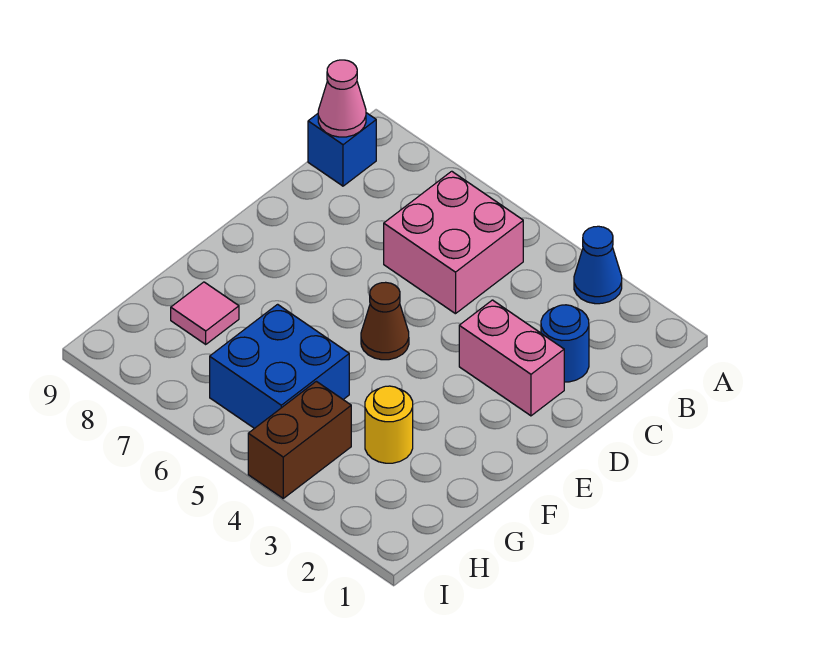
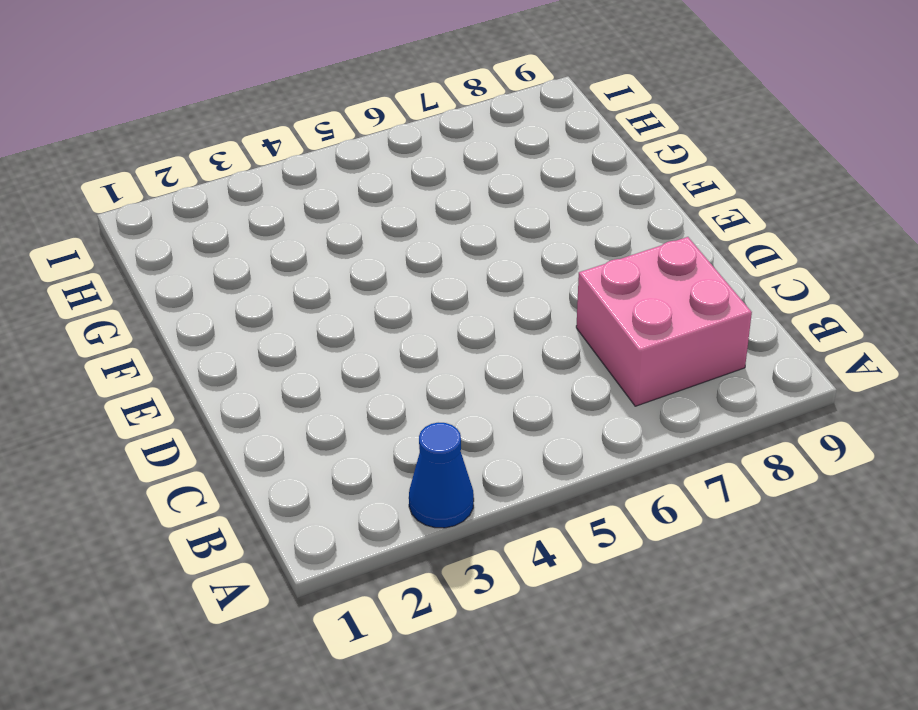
pink brick B7:C8 level 1 -> pink brick B5:C6 level 1
none -> blue brick B9 level 1
none -> blue round brick C2 level 1

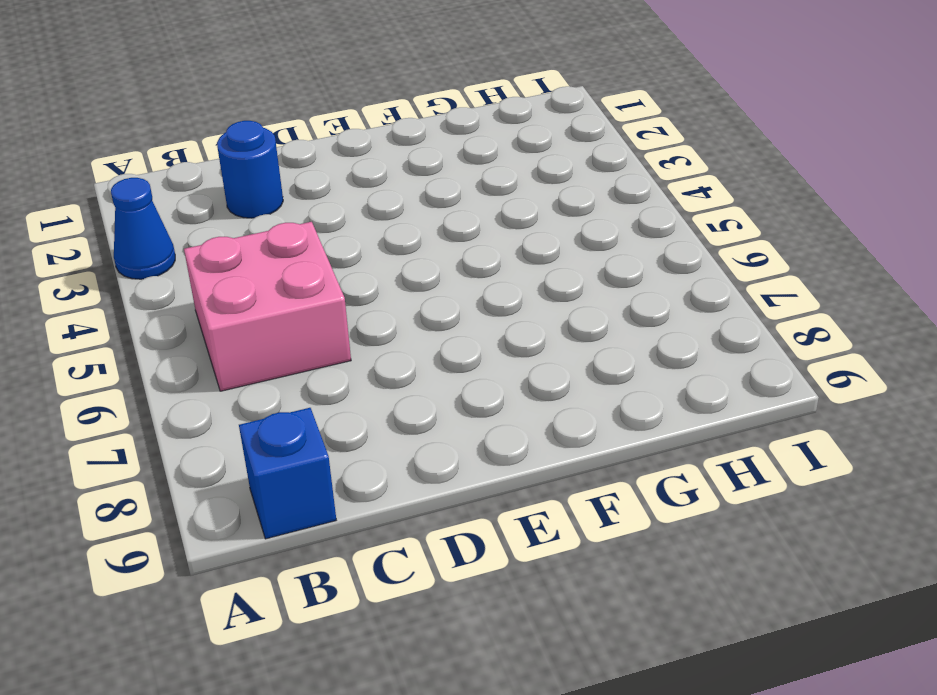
none -> pink brick D2:D3 level 1
none -> brown cone E5 level 1

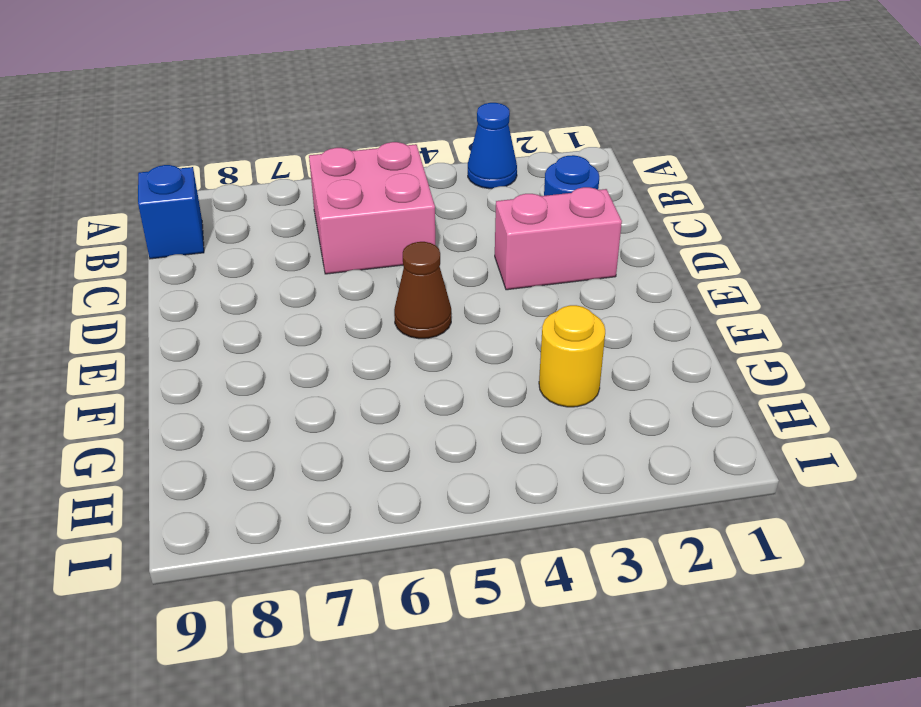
none -> blue brick G5:H6 level 1
none -> pink tile G8 level 1

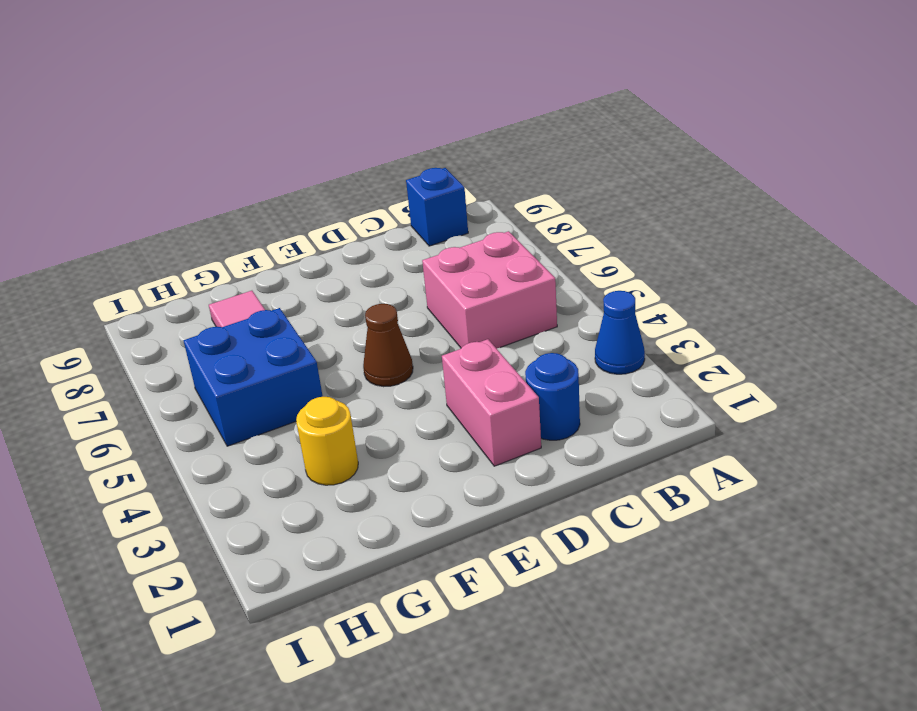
none -> brown brick H4:I4 level 1
none -> pink cone B9 level 2

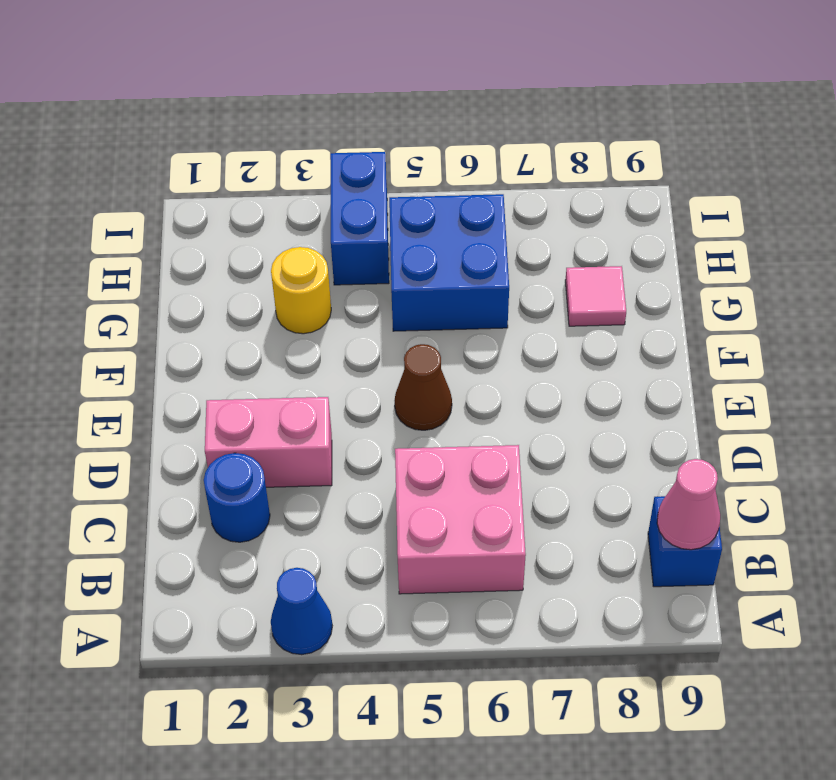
blue brick H4:I4 level 1 -> brown brick H4:I4 level 1

